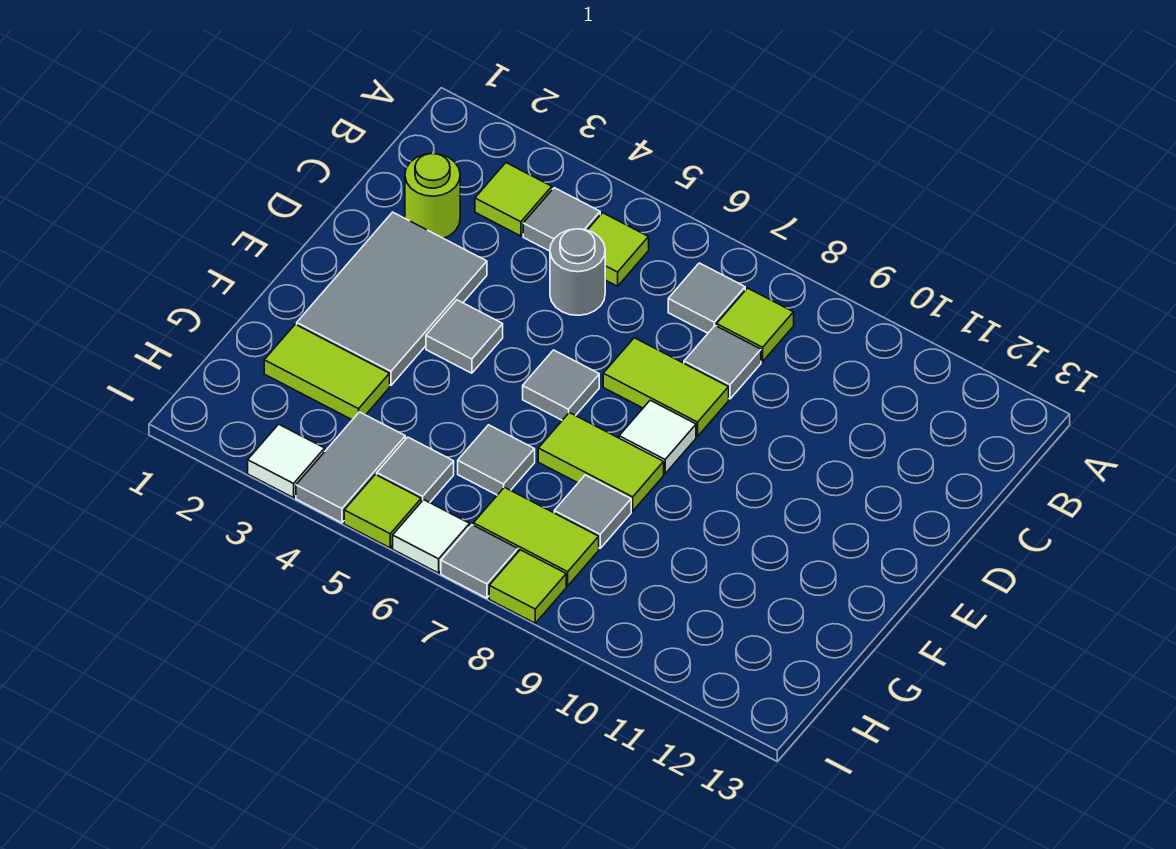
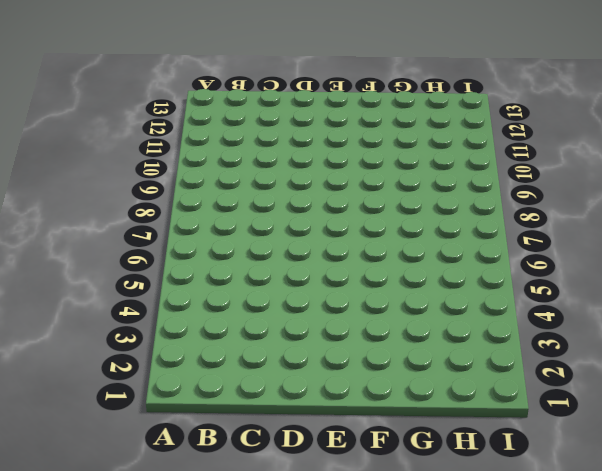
none -> lime tile B3 level 1
none -> grey tile B4 level 1
none -> lime tile B5 level 1

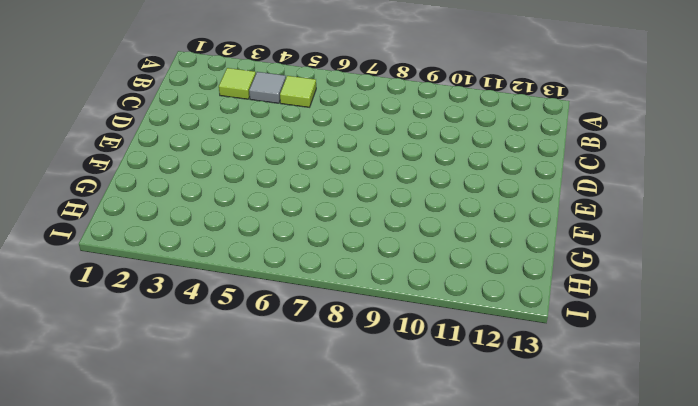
none -> grey tile B7 level 1
none -> lime tile B8 level 1
none -> lime round brick C2 level 1

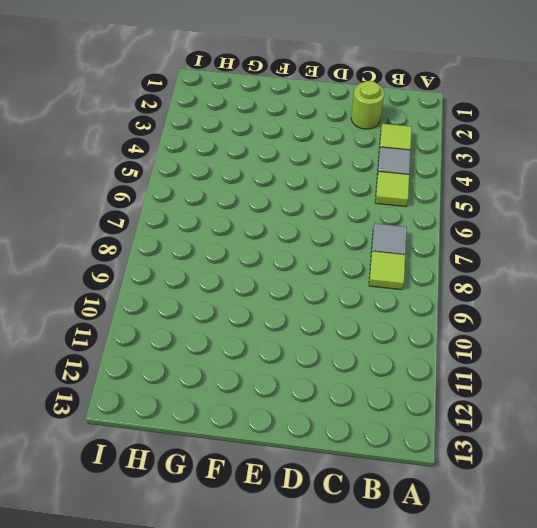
none -> grey round brick C5 level 1
none -> grey tile C8 level 1
none -> grey tile D2:F3 level 1

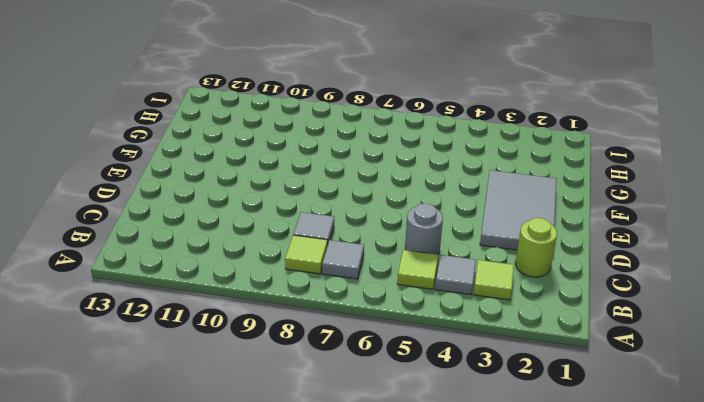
none -> lime tile D7:D8 level 1
none -> grey tile E4 level 1
none -> grey tile E6 level 1

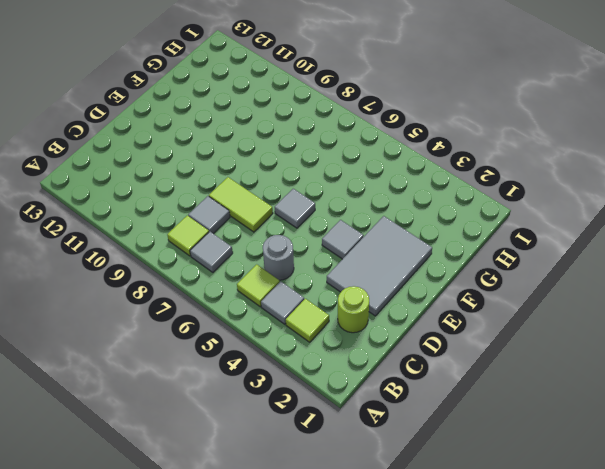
none -> white tile E8 level 1
none -> lime tile F7:F8 level 1
none -> lime tile G2:G3 level 1

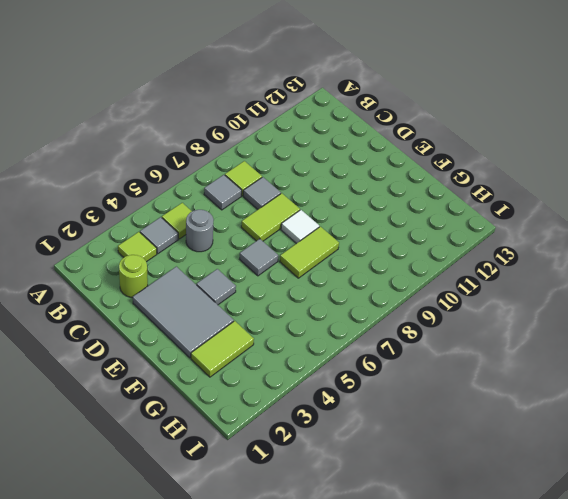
none -> grey tile G6 level 1
none -> grey tile G8 level 1
none -> grey tile H4:I4 level 1

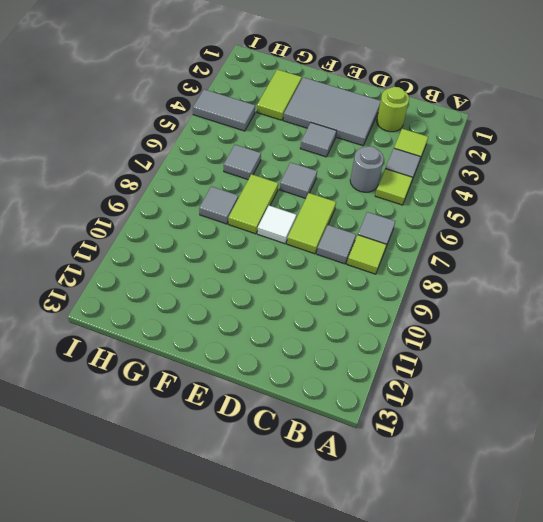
none -> grey tile H5 level 1
none -> lime tile H7:H8 level 1
none -> white tile I3 level 1

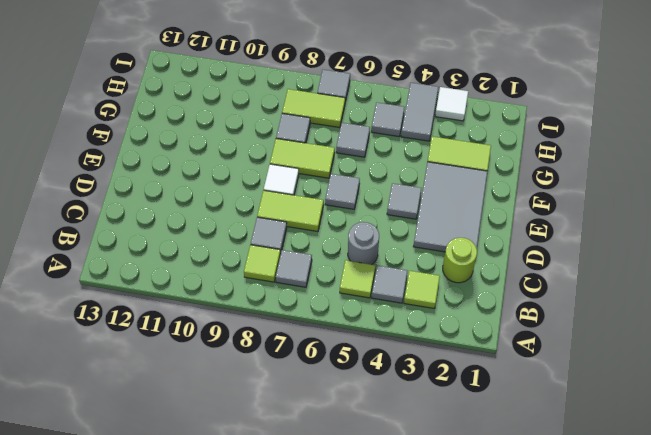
none -> lime tile I5 level 1
none -> white tile I6 level 1
none -> lime tile I8 level 1

